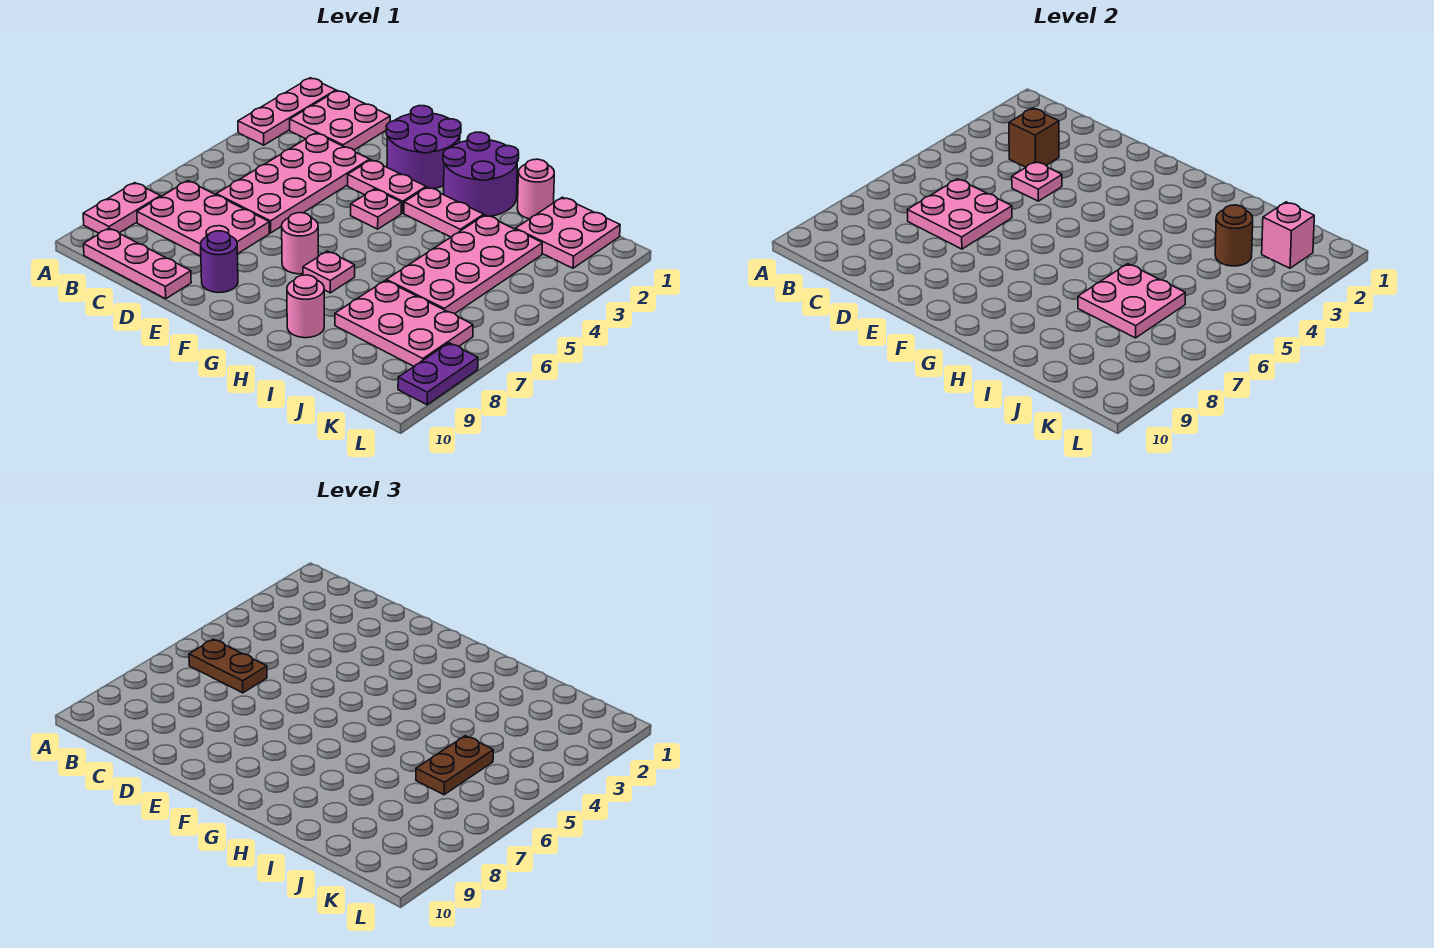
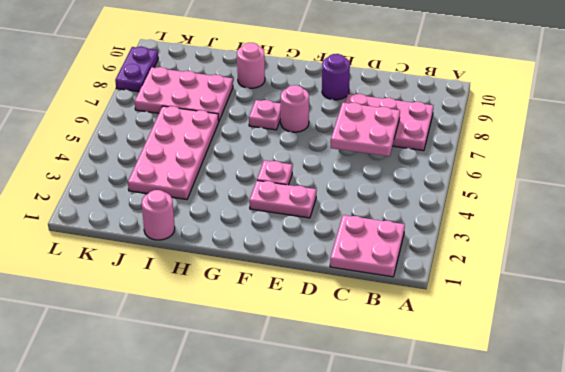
none -> pink plate A1:A3 level 1
none -> pink plate A8:A9 level 1
none -> pink plate B10:D10 level 1

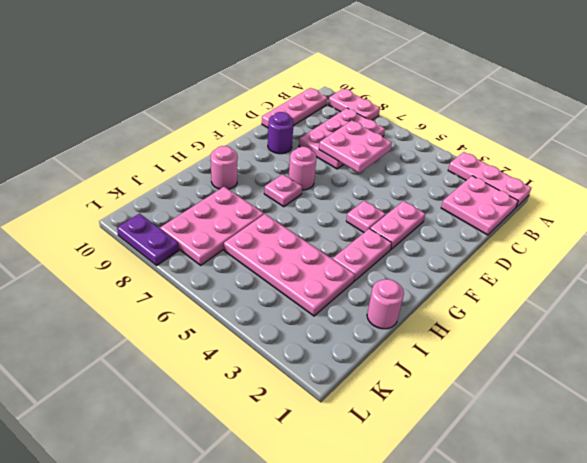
none -> pink plate C3:D6 level 1
none -> purple round brick E1:F2 level 1
none -> purple round brick G1:H2 level 1

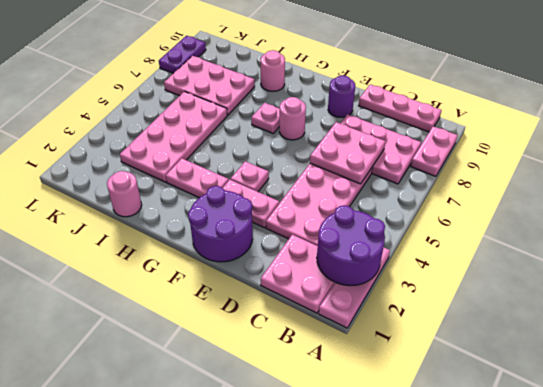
purple round brick A2:B3 level 2 -> purple round brick G1:H2 level 1
none -> pink plate J1:K2 level 1
none -> brown brick C3 level 2
none -> pink plate D4 level 2

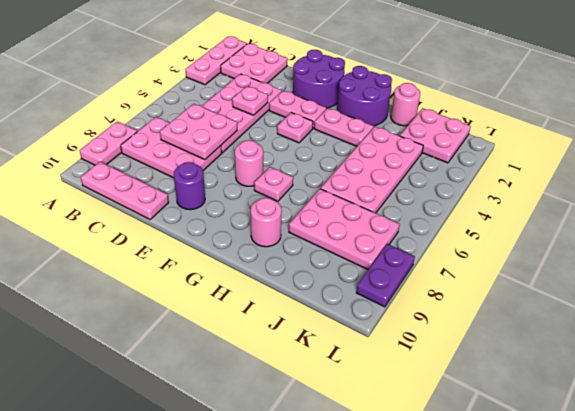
none -> brown brick C3 level 2
none -> pink plate I6:J7 level 2
none -> brown round brick J3 level 2

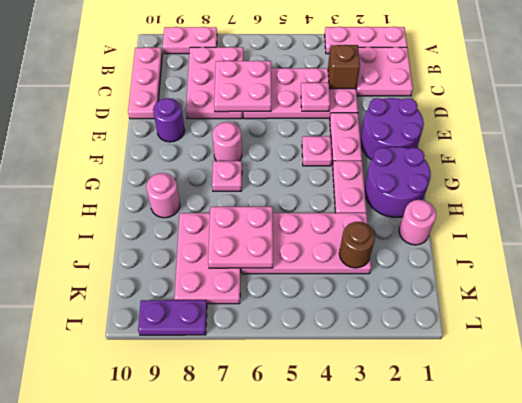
none -> pink plate J1:K2 level 1
none -> pink brick K2 level 2
none -> brown plate B6:C6 level 3

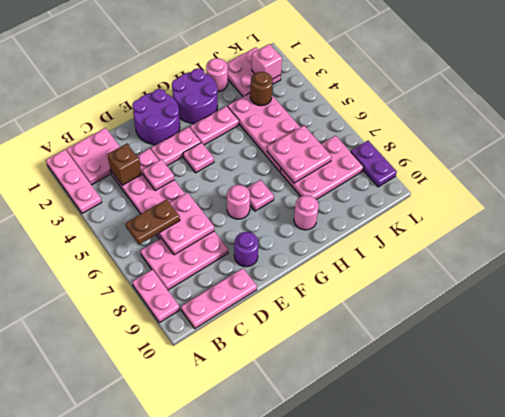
none -> brown plate J5:J6 level 3

